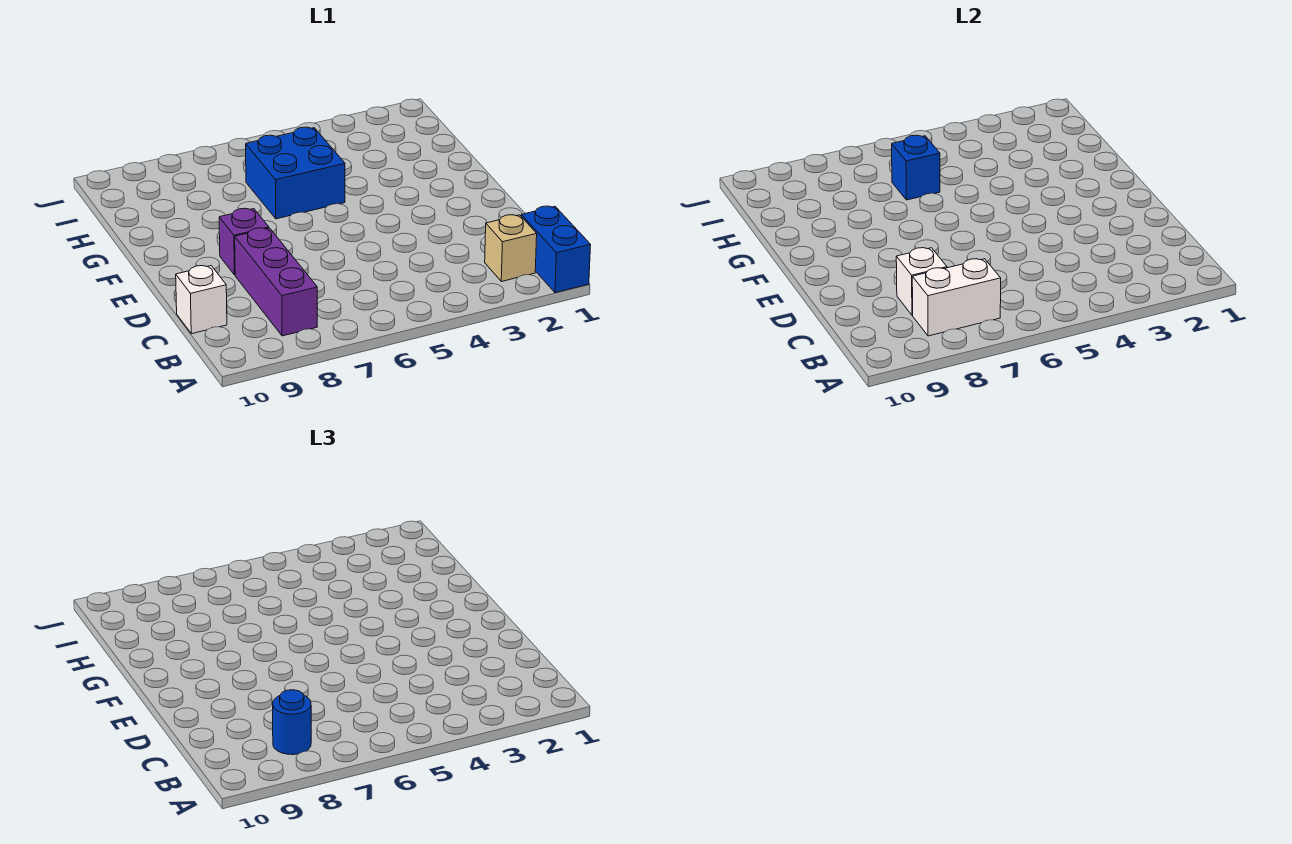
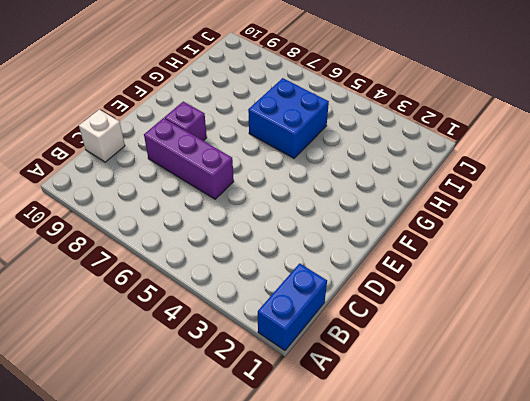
purple brick D6:D8 level 1 -> purple brick B8:D8 level 1
none -> tan brick B2 level 1
none -> white brick B7:B8 level 2

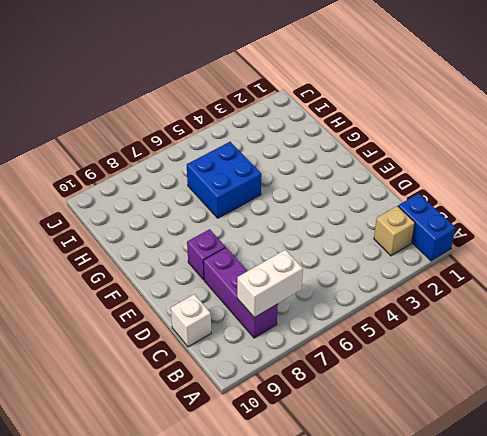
none -> white brick C8 level 2
none -> blue brick H6 level 2

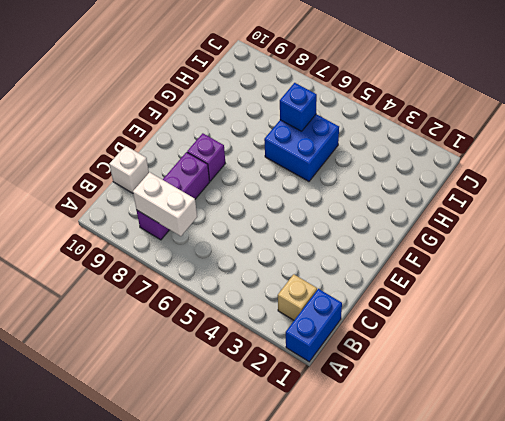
none -> white brick C8 level 2
none -> blue round brick B8 level 3

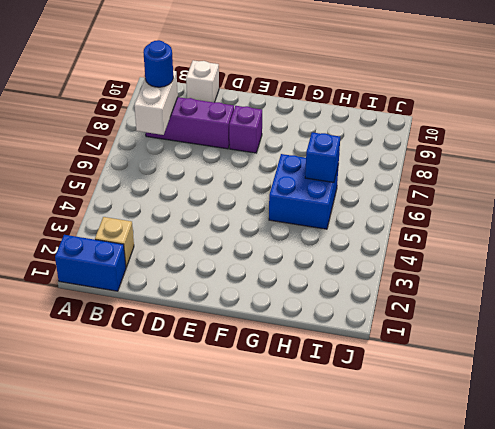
none -> white brick C8 level 2

